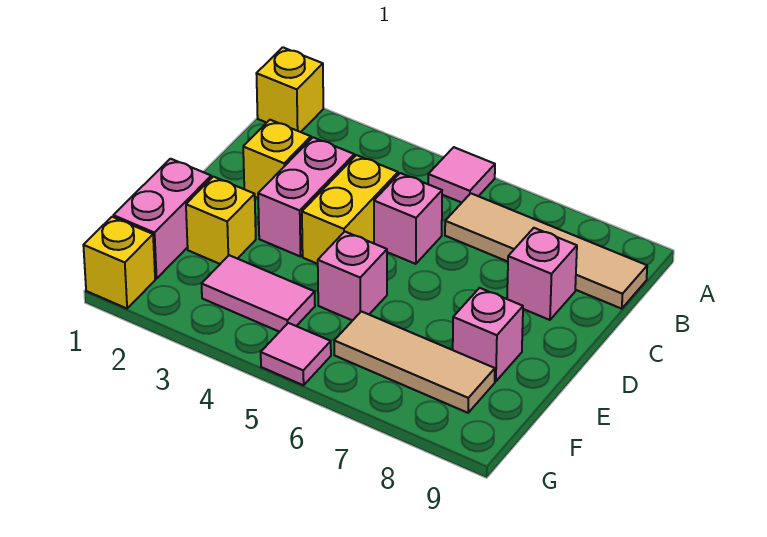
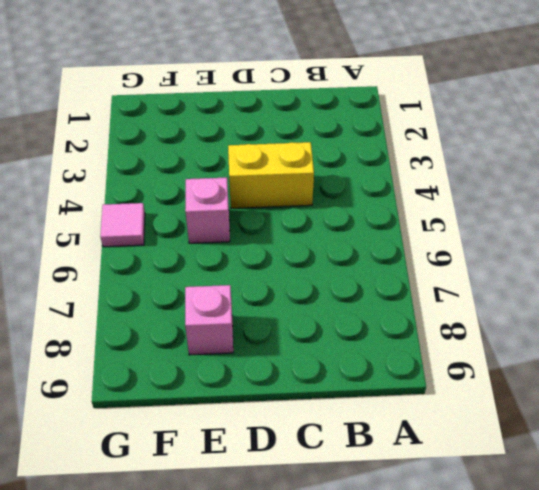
none -> yellow brick A1 level 1
none -> pink tile A5 level 1
none -> tan tile B6:B9 level 1

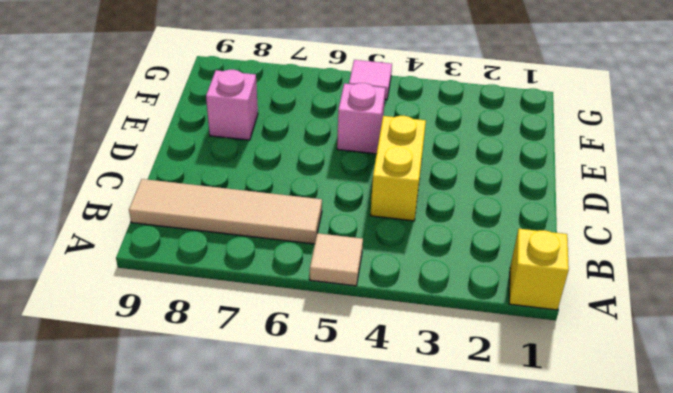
tan tile A5 level 1 -> pink tile A5 level 1
none -> yellow brick C2 level 1
none -> pink brick C3:D3 level 1
none -> pink brick C5 level 1

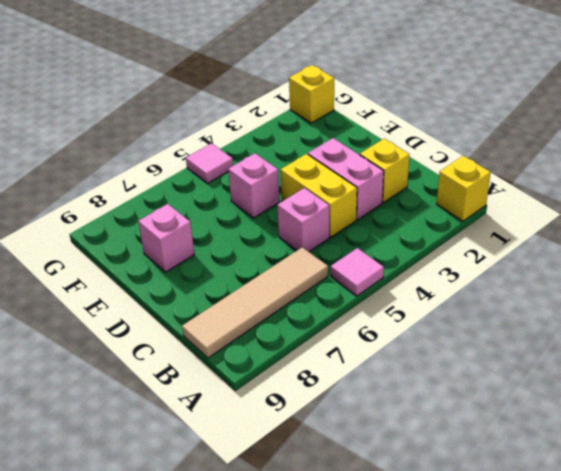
none -> pink brick C8 level 1
none -> pink brick E1:F1 level 1
none -> yellow brick E2 level 1

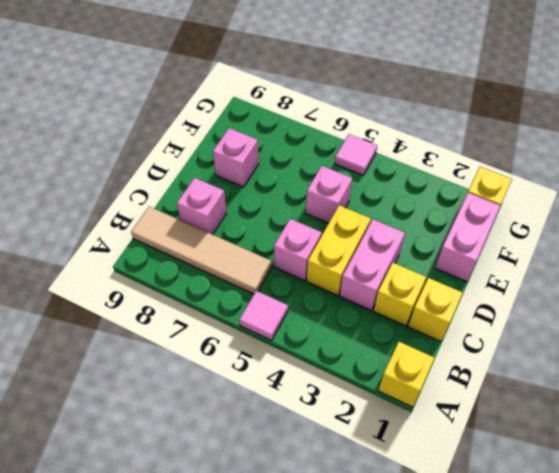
yellow brick C1 level 1 -> yellow brick E2 level 1
none -> pink tile F3:F4 level 1
none -> tan tile F6:F8 level 1

